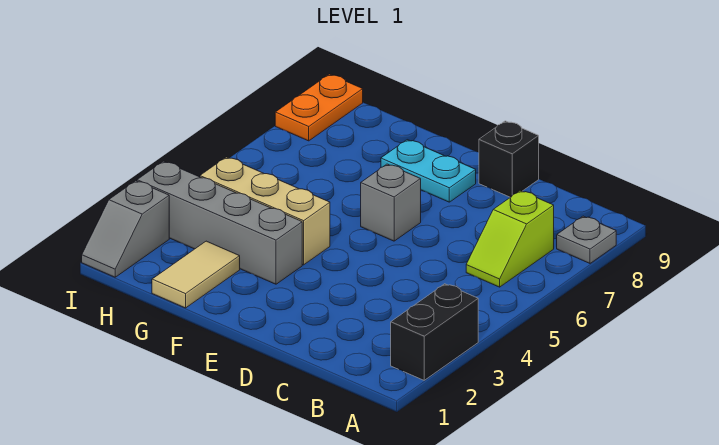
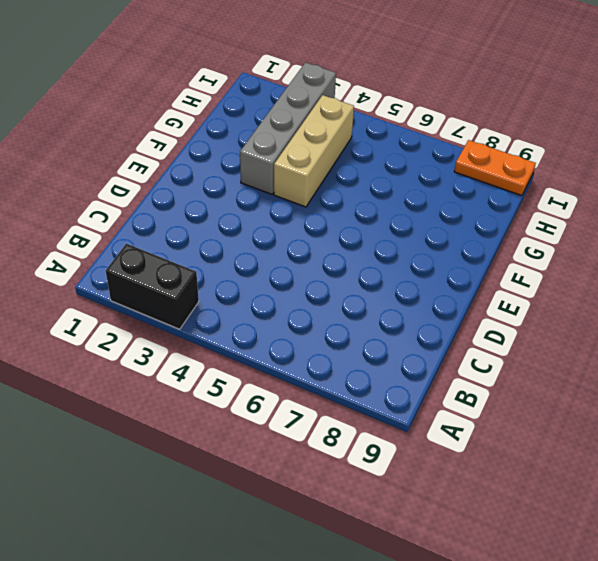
none -> grey plate A8 level 1
none -> lime slope B6:B7 level 1 top 7

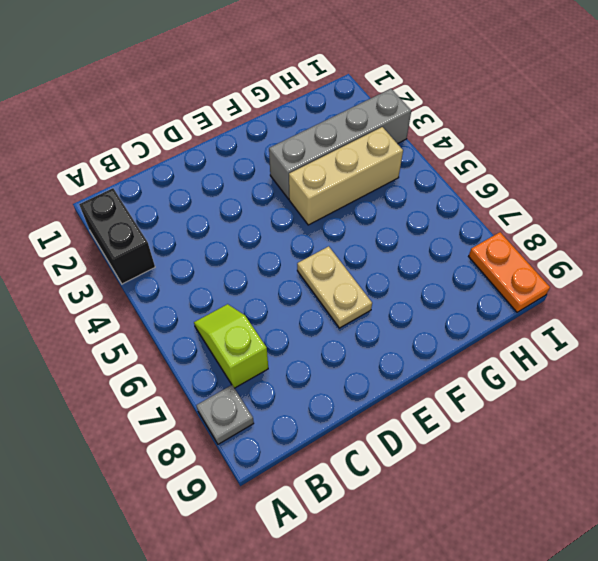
tan plate E6:E7 level 1 -> grey brick E6 level 1
none -> black brick D9 level 1
none -> cyan plate E8:F8 level 1

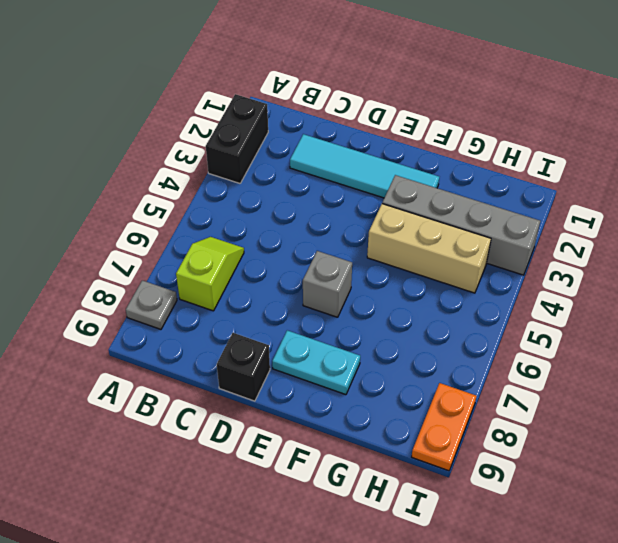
cyan tile C2:F2 level 1 -> none
none -> tan tile G1:G2 level 1
none -> grey slope I1:I2 level 1 top 2

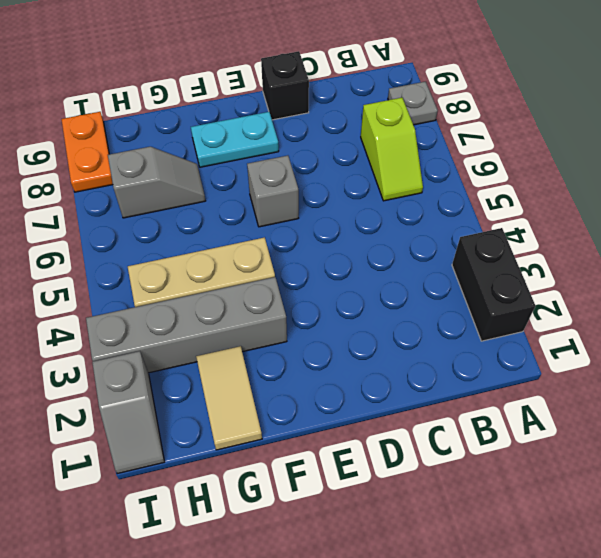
grey slope G7:H7 level 1 top H -> none

